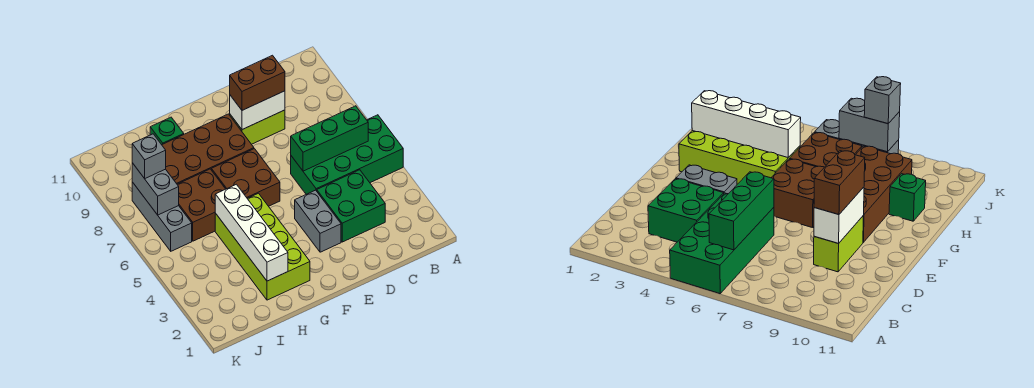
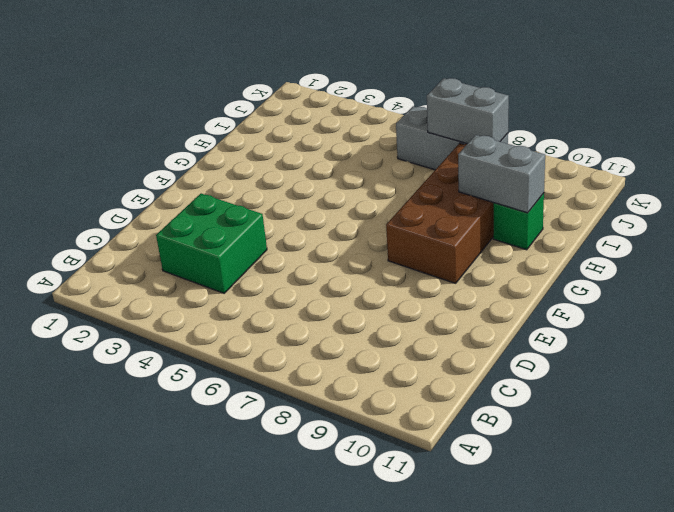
grey brick H9:H10 level 2 -> grey brick E3:E4 level 1
none -> green brick A5:D6 level 1
none -> lime brick D9:E9 level 1
none -> brown brick F6:G7 level 1

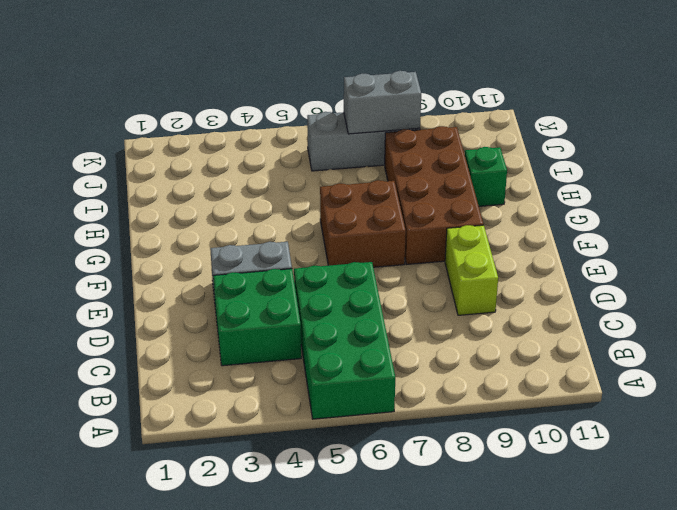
none -> lime brick G2:H5 level 1
none -> brown brick H6:I7 level 1
none -> green brick B6:D6 level 2

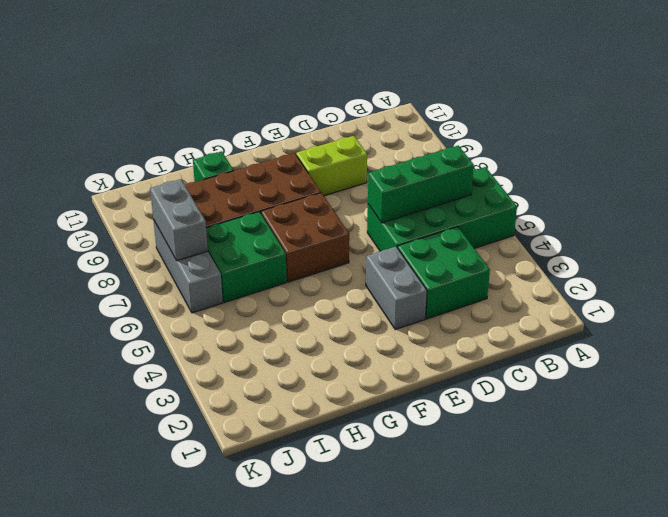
green brick H6:I7 level 1 -> brown brick H6:I7 level 1
none -> lime brick G2:H5 level 1
none -> white brick D9:E9 level 2
none -> white brick H2:H5 level 2

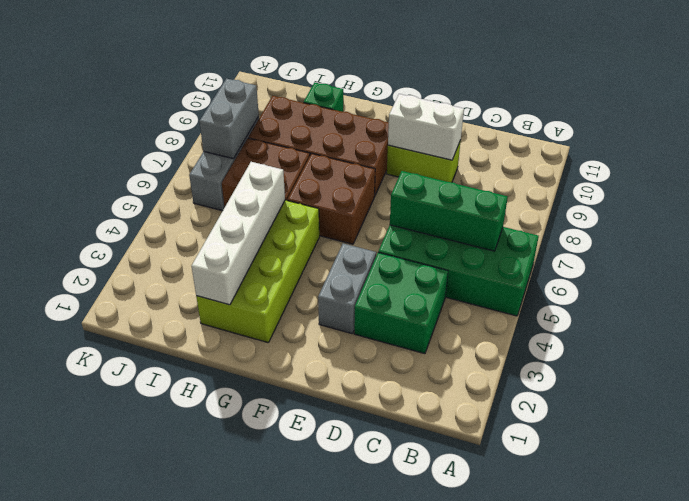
none -> brown brick D9:E9 level 3
none -> grey brick J8 level 3

